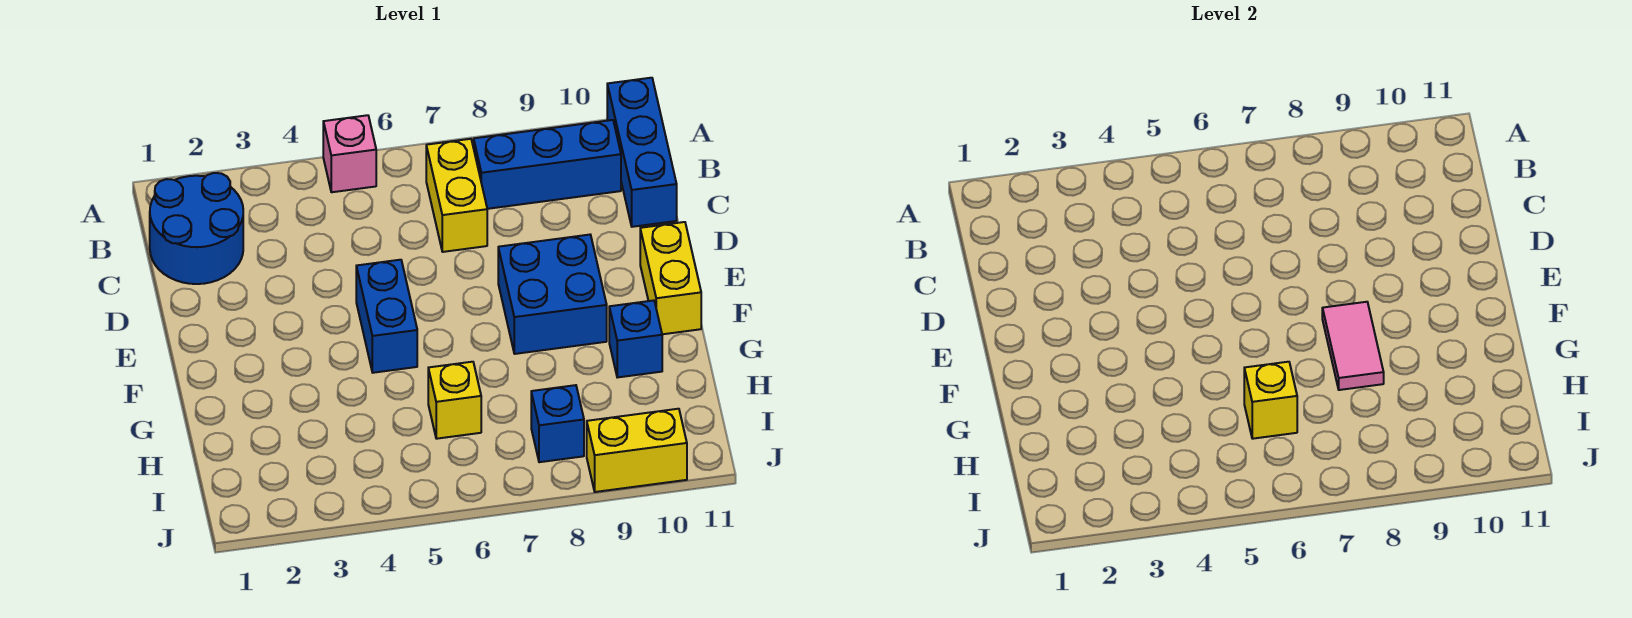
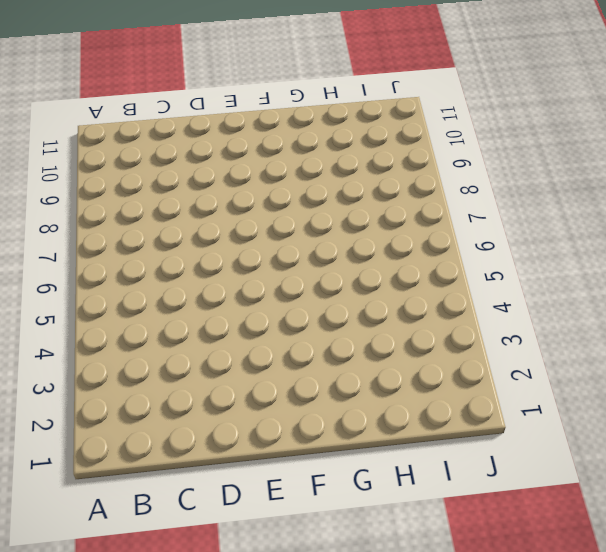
none -> pink brick A5 level 1
none -> blue brick A11:C11 level 1
none -> blue round brick B1:C2 level 1

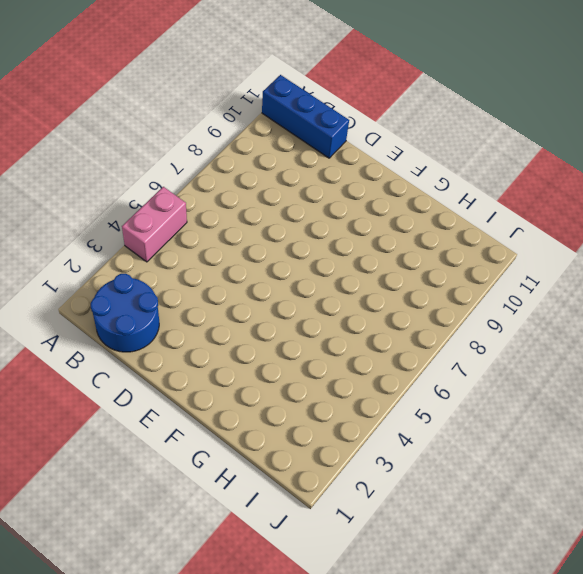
pink brick A4:A5 level 1 -> pink brick A5 level 1
none -> yellow brick B7:C7 level 1
none -> blue brick B8:B10 level 1
none -> blue brick E5:F5 level 1

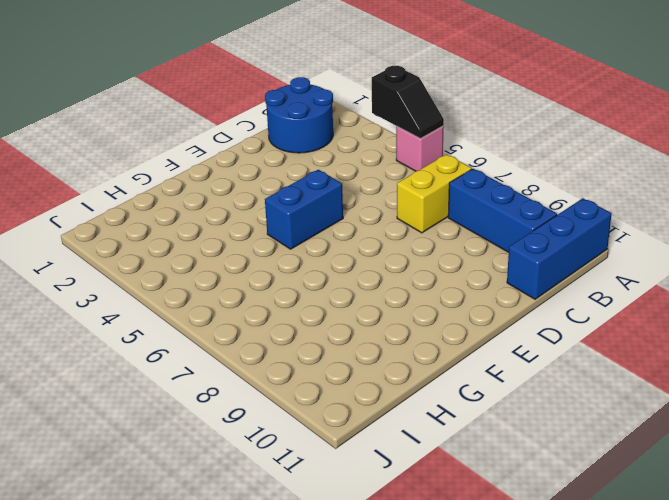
black slope A4:A5 level 2 top 4 -> none
none -> blue brick E8:F9 level 1
none -> yellow brick E11:F11 level 1
none -> blue brick G10 level 1

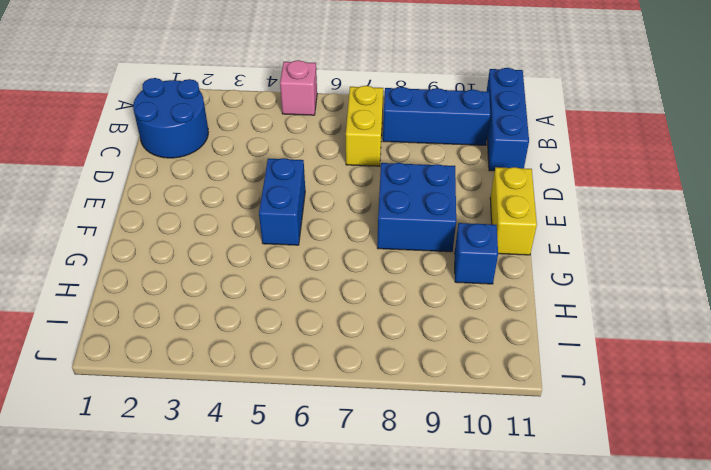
none -> yellow brick H6 level 1
none -> blue brick I8 level 1
none -> yellow brick J9:J10 level 1

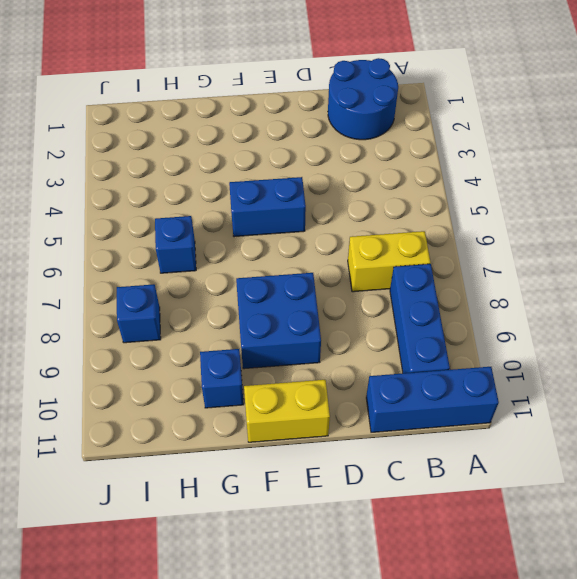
blue brick H6 level 1 -> yellow brick H6 level 1
none -> pink brick A5 level 1
none -> yellow brick J9:J10 level 1
none -> pink tile F8:G8 level 2

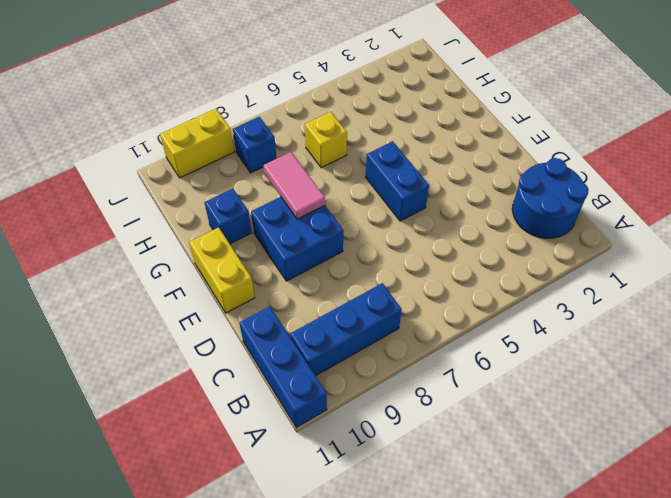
none -> pink brick A5 level 1
none -> yellow brick B7:C7 level 1
none -> yellow brick H6 level 2

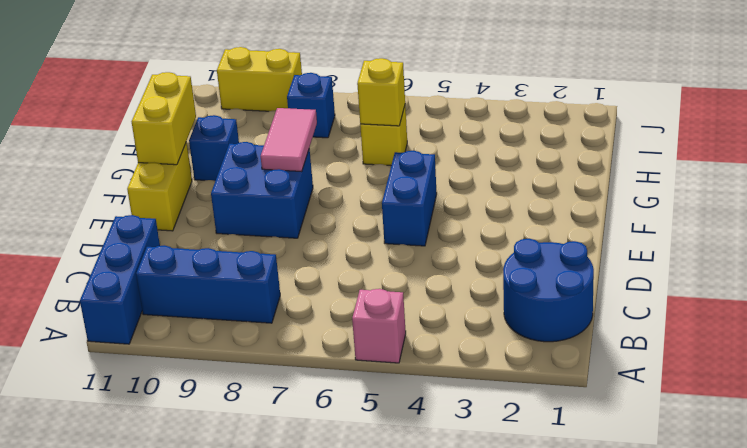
yellow brick F11:G11 level 2 -> yellow brick B7:C7 level 1

